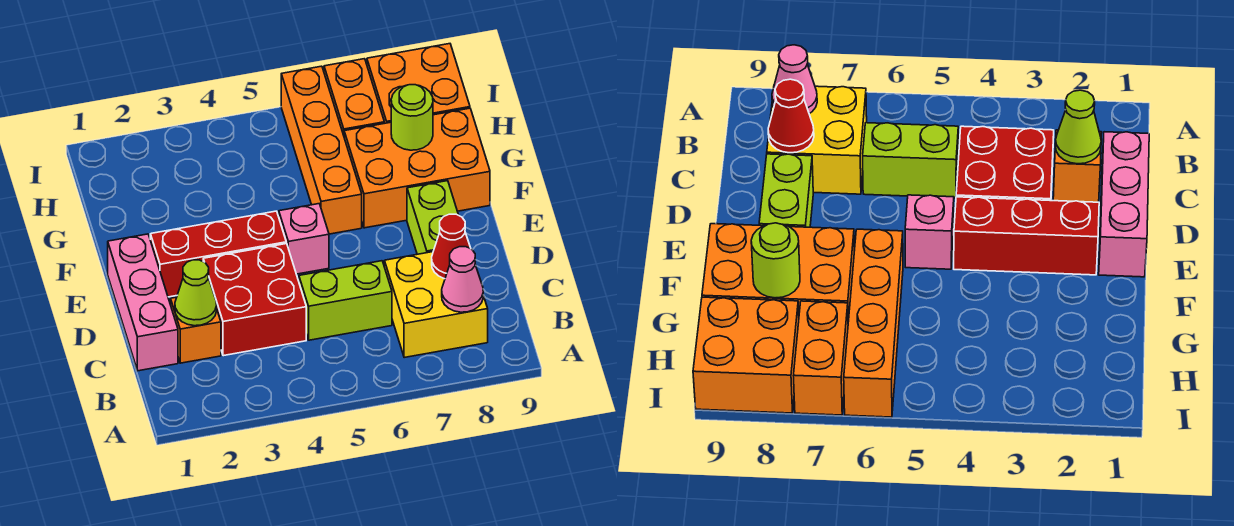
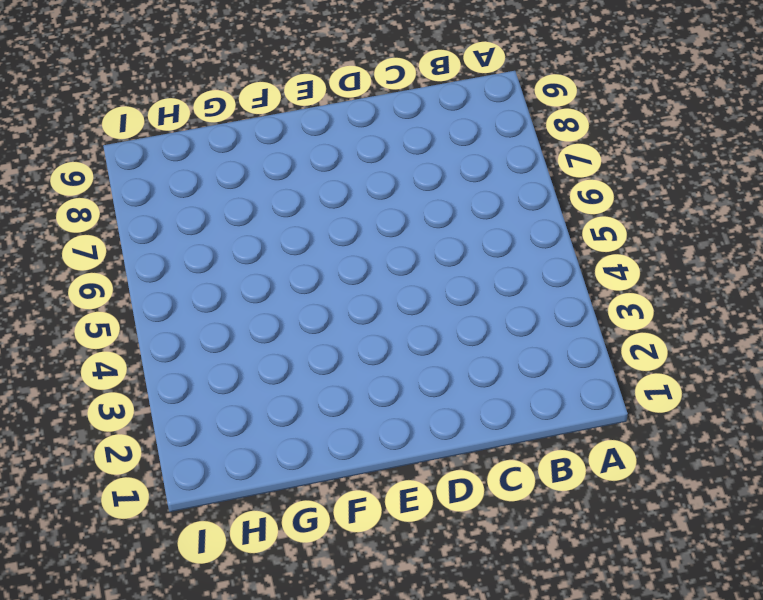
none -> yellow brick B7:C8 level 1
none -> pink brick C1:E1 level 1
none -> orange brick C2 level 1

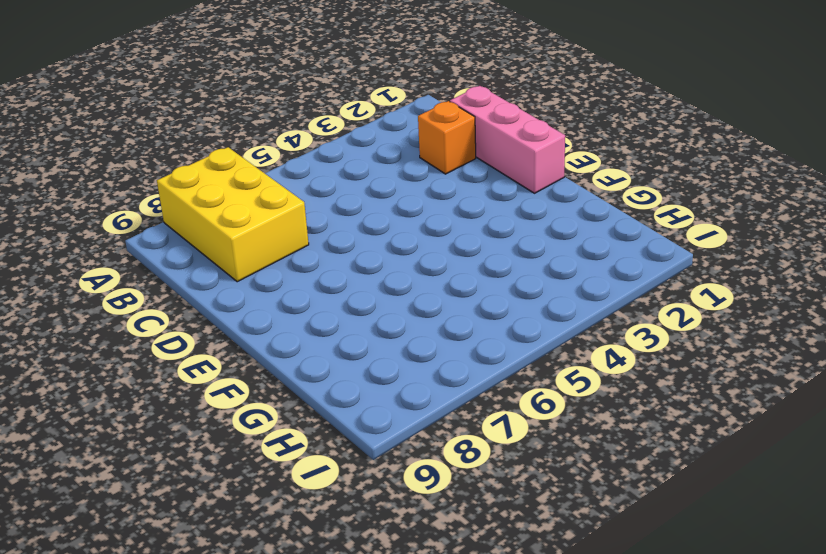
yellow brick A7:C8 level 1 -> yellow brick B7:C8 level 1
none -> red brick C3:D4 level 1
none -> lime brick C5:C6 level 1
none -> lime brick D8:E8 level 1

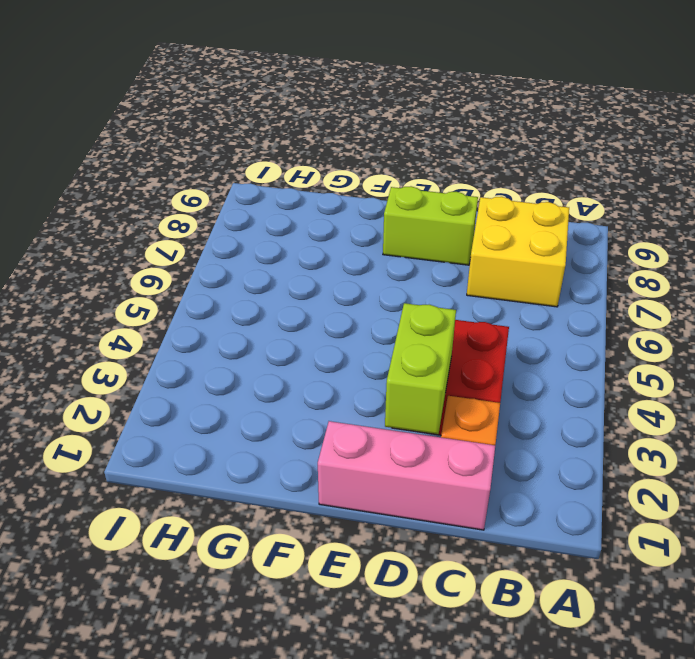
lime brick D2:D3 level 2 -> lime brick C5:C6 level 1
none -> red brick E2:E4 level 1
none -> pink brick E5 level 1
none -> orange brick F6:I6 level 1

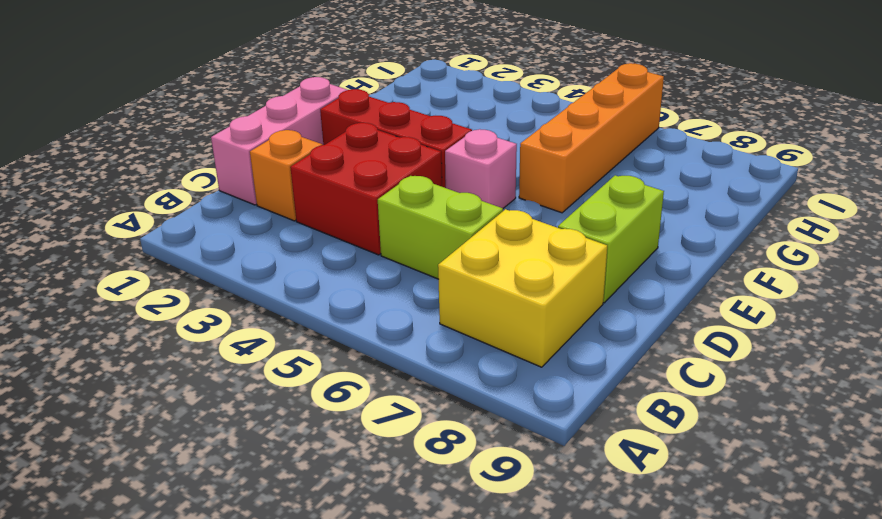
none -> orange brick F7:G9 level 1
none -> orange brick H7:I7 level 1
none -> orange brick H8:I9 level 1

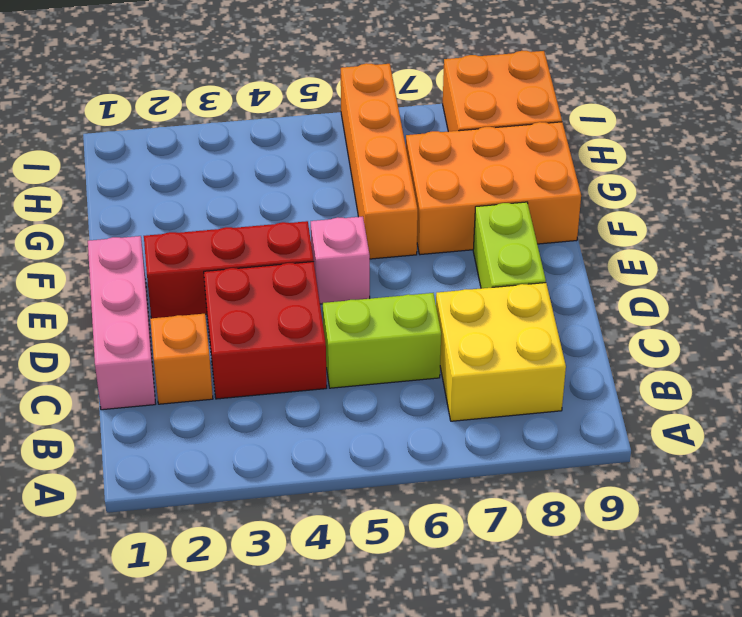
none -> orange brick H7:I7 level 1
none -> pink cone B8 level 2
none -> lime cone C2 level 2

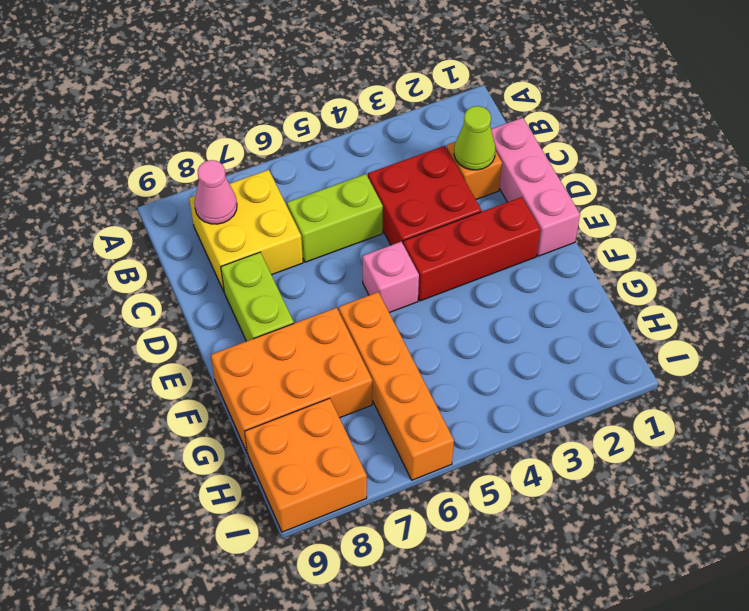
none -> orange brick H7:I7 level 1
none -> red cone C8 level 2
none -> lime round brick G8 level 2

